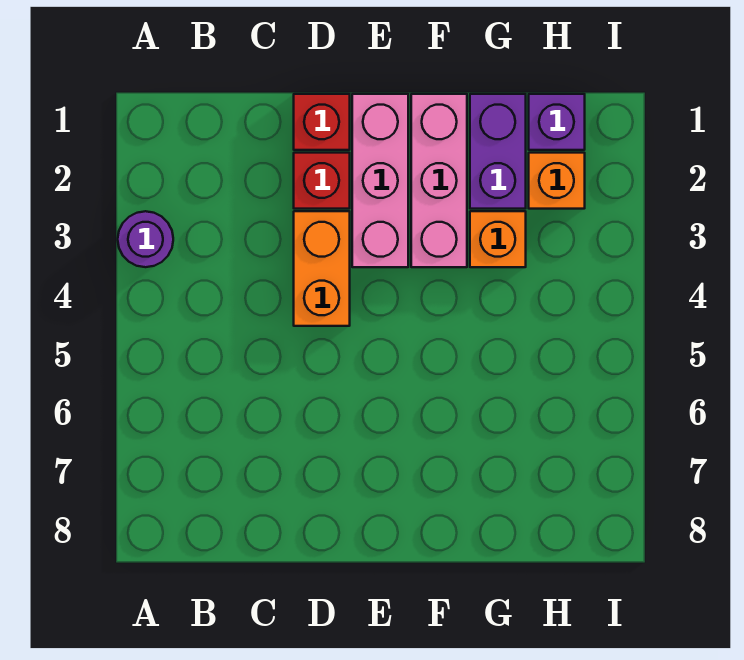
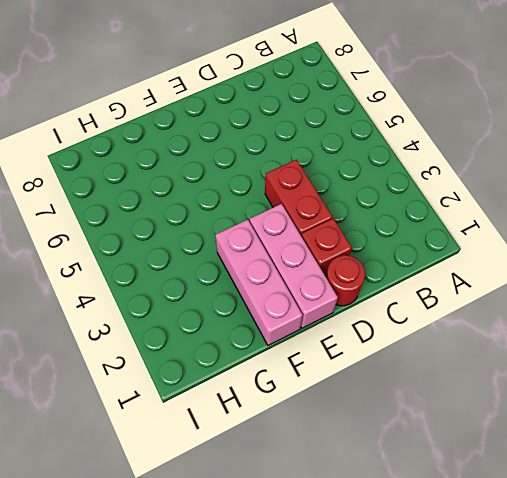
red round brick D1 level 1 -> red brick D1 level 1
red brick D3:D4 level 1 -> orange brick D3:D4 level 1
none -> purple round brick A3 level 1
none -> purple brick G1:G2 level 1

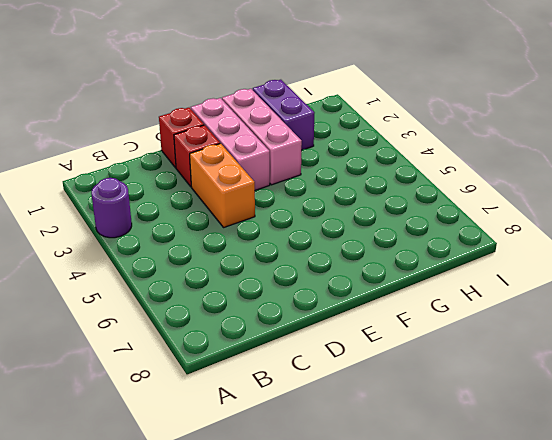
none -> orange brick G3 level 1
none -> purple brick H1 level 1

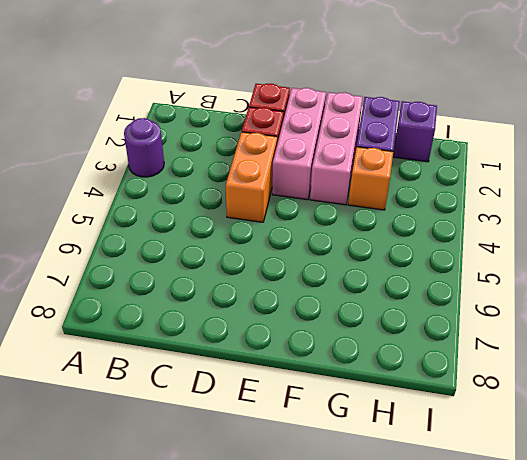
none -> orange brick H2 level 1

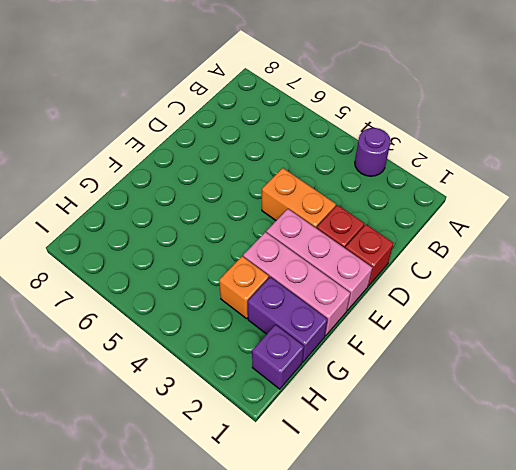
none -> orange brick H2 level 1

